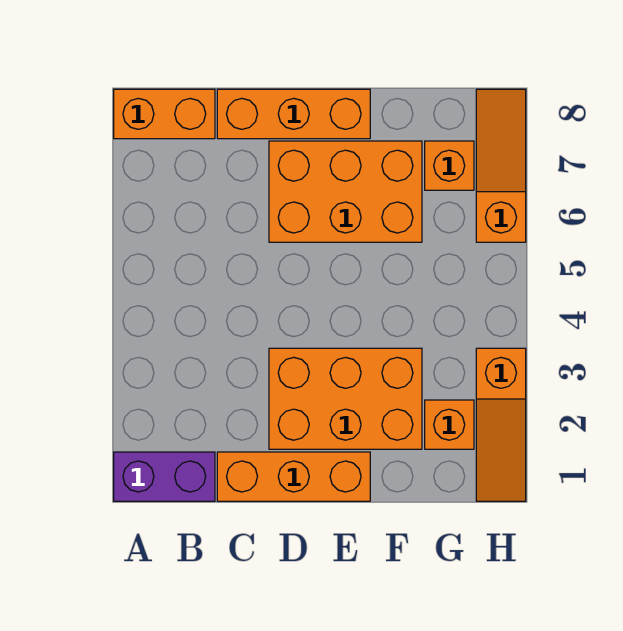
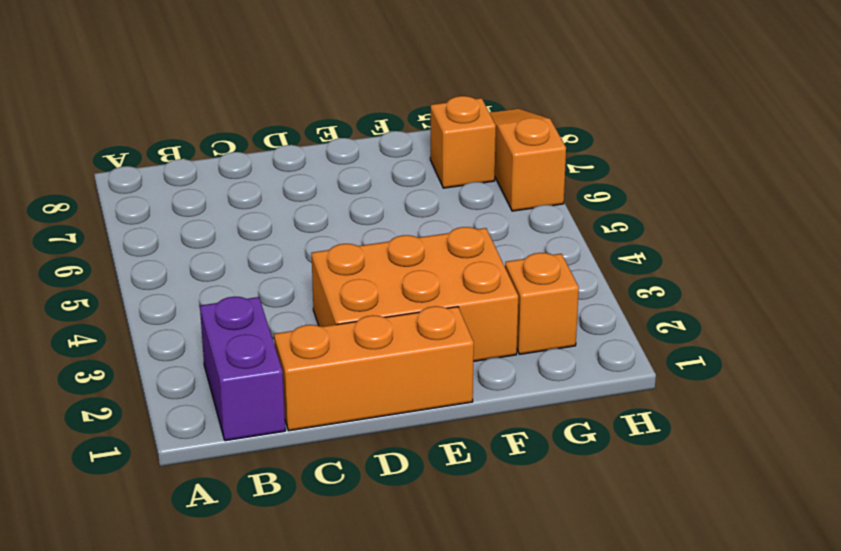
purple brick B1:B2 level 1 -> purple brick A1:B1 level 1
none -> orange brick A8:B8 level 1
none -> orange brick C8:E8 level 1

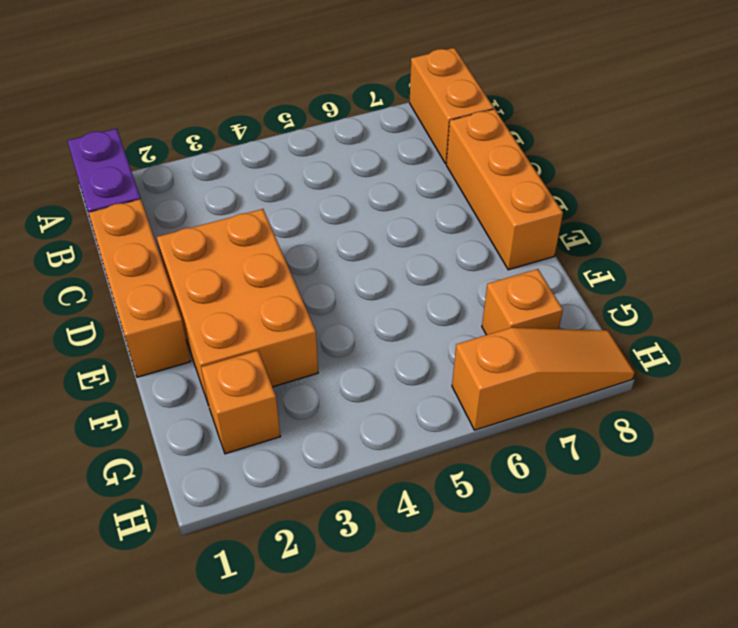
none -> orange brick D6:F7 level 1
none -> orange slope H1:H3 level 1 top 3

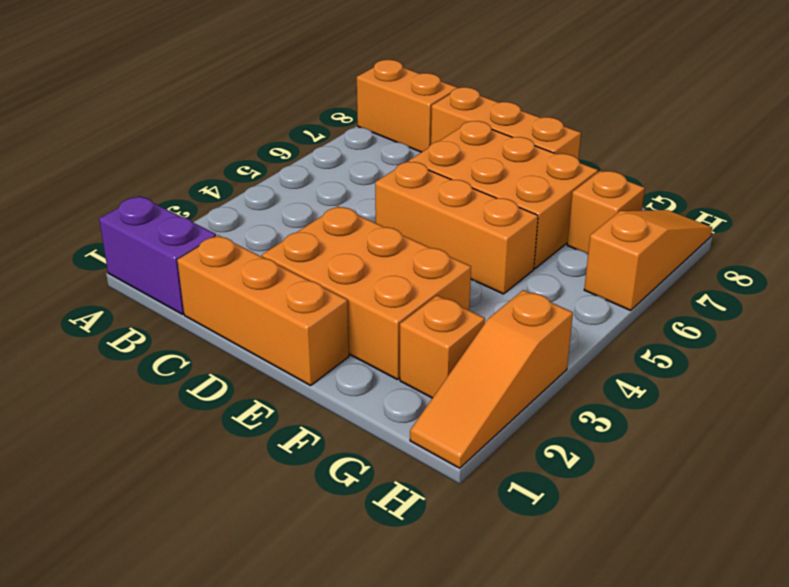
orange brick D5:F5 level 1 -> none

